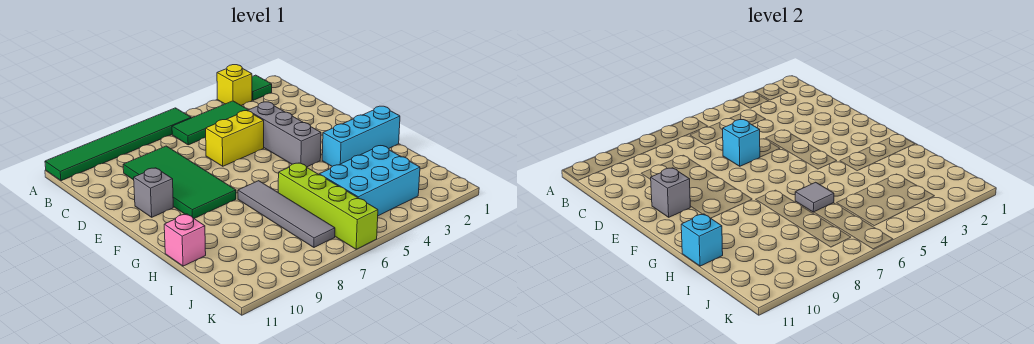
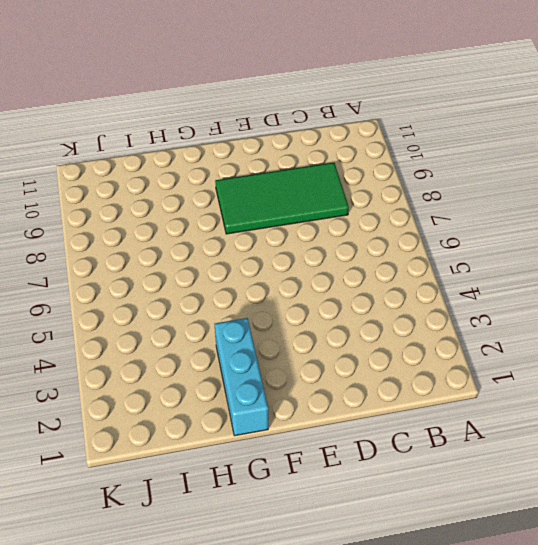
none -> green tile A2 level 1
none -> yellow brick A3 level 1
none -> green tile A6:A11 level 1

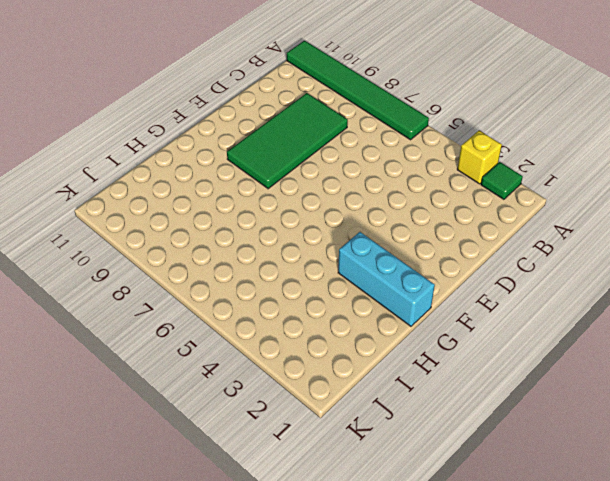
none -> green tile B4:B6 level 1
none -> grey brick D4:F4 level 1
none -> yellow brick D5:D6 level 1

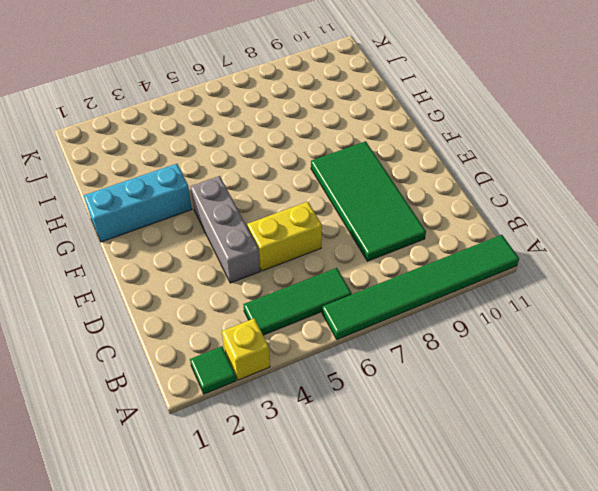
none -> grey brick E10 level 1
none -> grey tile G7:J7 level 1
none -> lime brick H6:K6 level 1

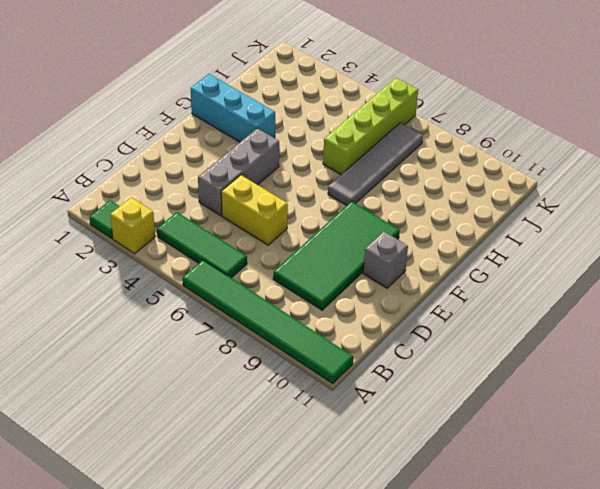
none -> pink brick H11 level 1
none -> cyan brick I3:J5 level 1
none -> cyan brick D6 level 2

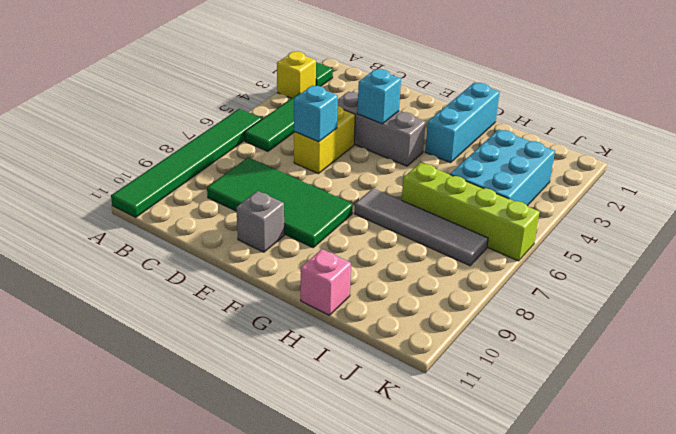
cyan brick E4 level 2 -> cyan brick H11 level 2
none -> grey brick E10 level 2
none -> grey tile H6 level 2

